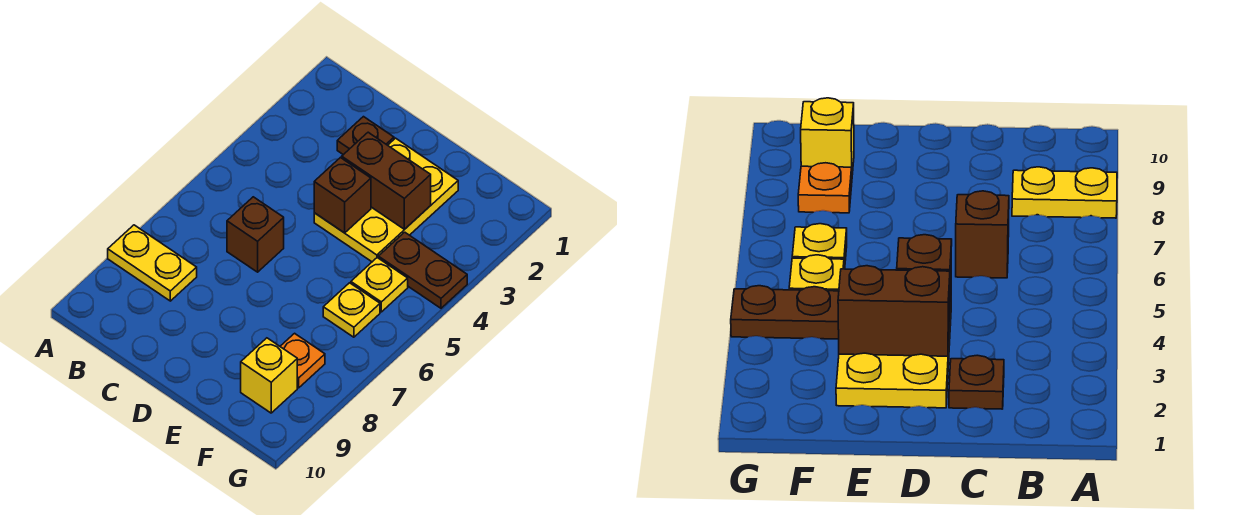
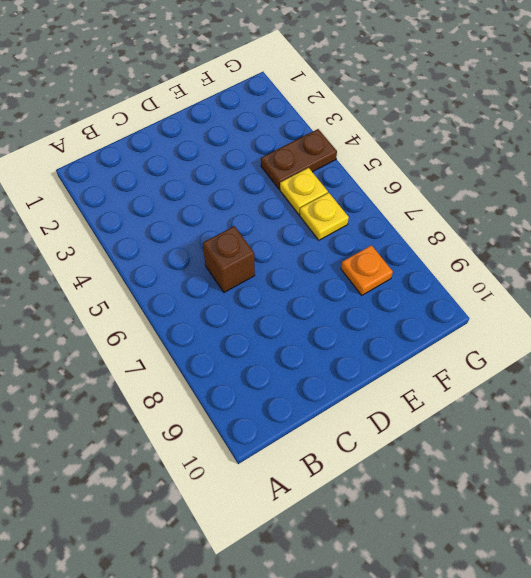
none -> yellow plate A8:B8 level 1
none -> brown plate C2 level 1

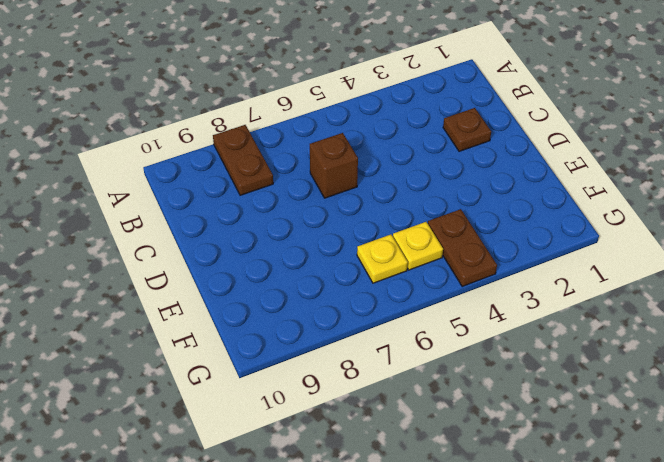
brown plate A8:B8 level 1 -> yellow plate A8:B8 level 1
none -> yellow plate D2:E4 level 1
none -> orange plate F8 level 1

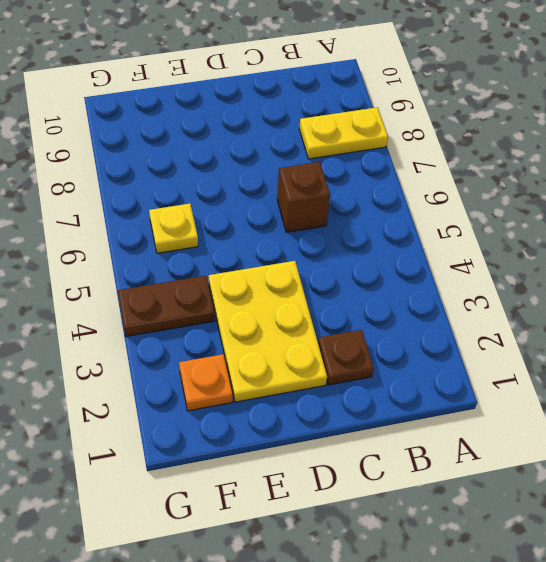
orange plate F2 level 1 -> orange plate F8 level 1
none -> yellow plate F5 level 1
none -> yellow brick F9 level 1

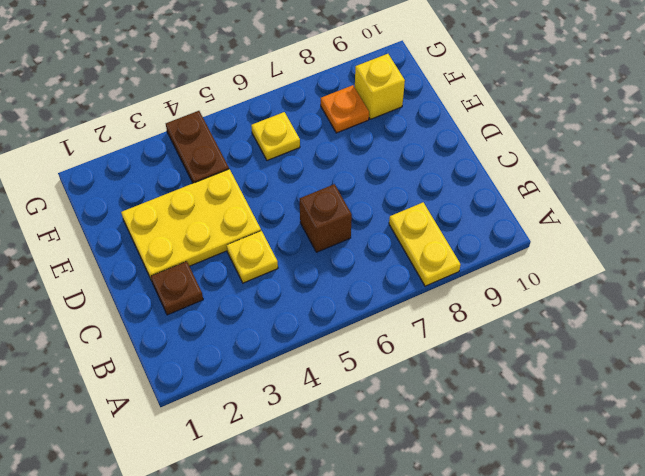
yellow plate C4 level 1 -> yellow plate F5 level 1
none -> brown brick D3:E3 level 2
none -> brown brick D4 level 2

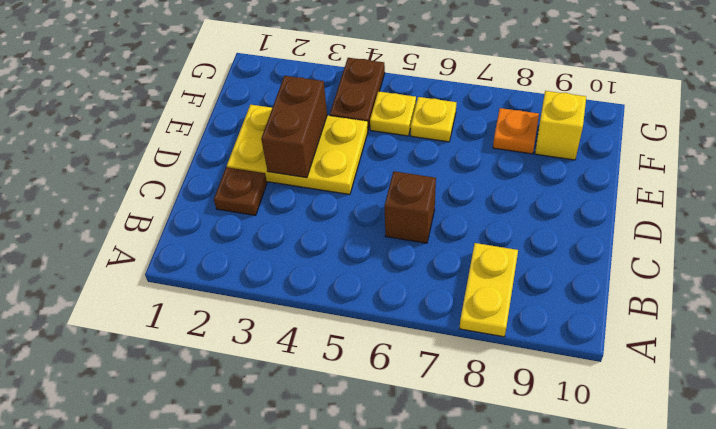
none -> brown brick D4 level 2

